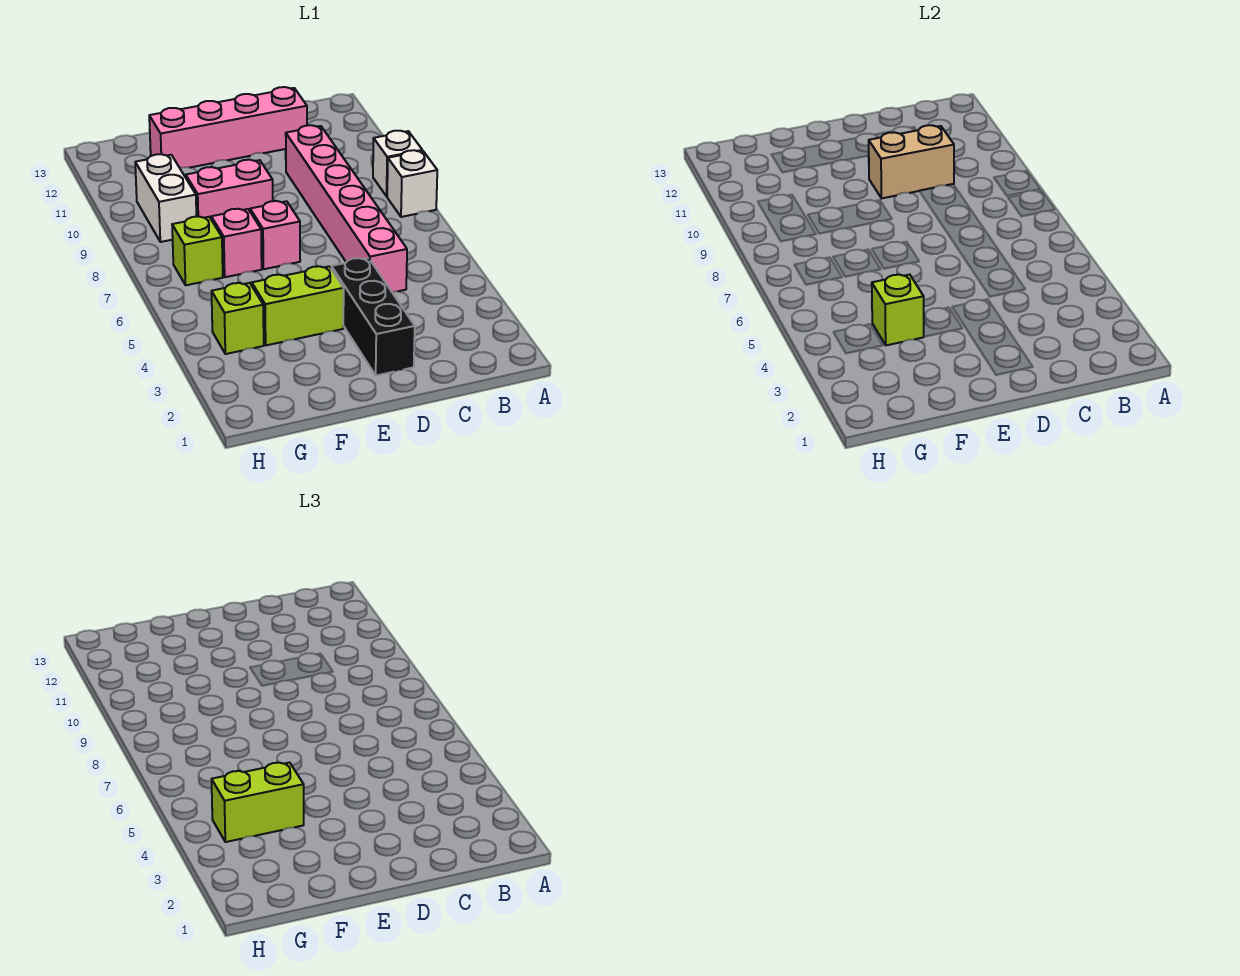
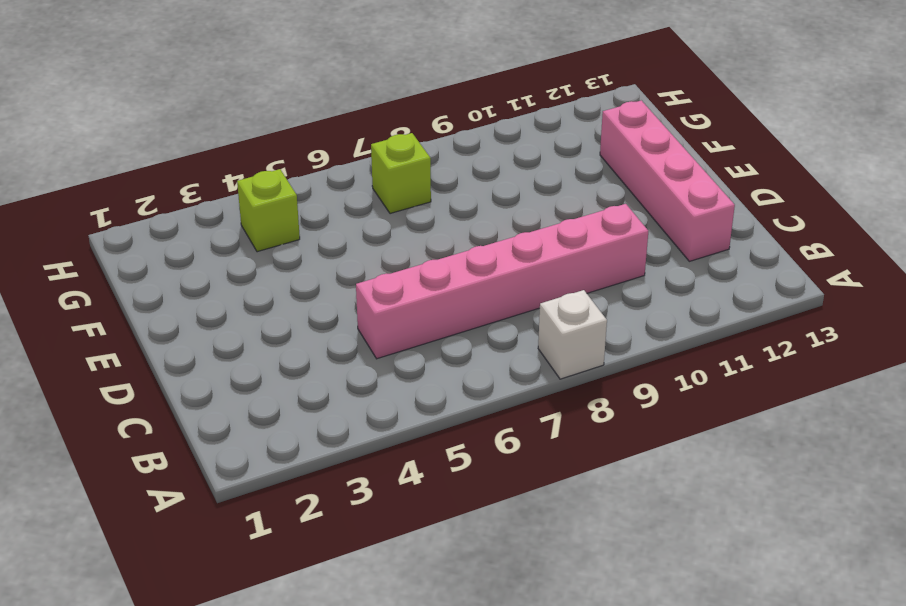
none -> white brick A9 level 1
none -> black brick D2:D4 level 1
none -> lime brick E4:F4 level 1

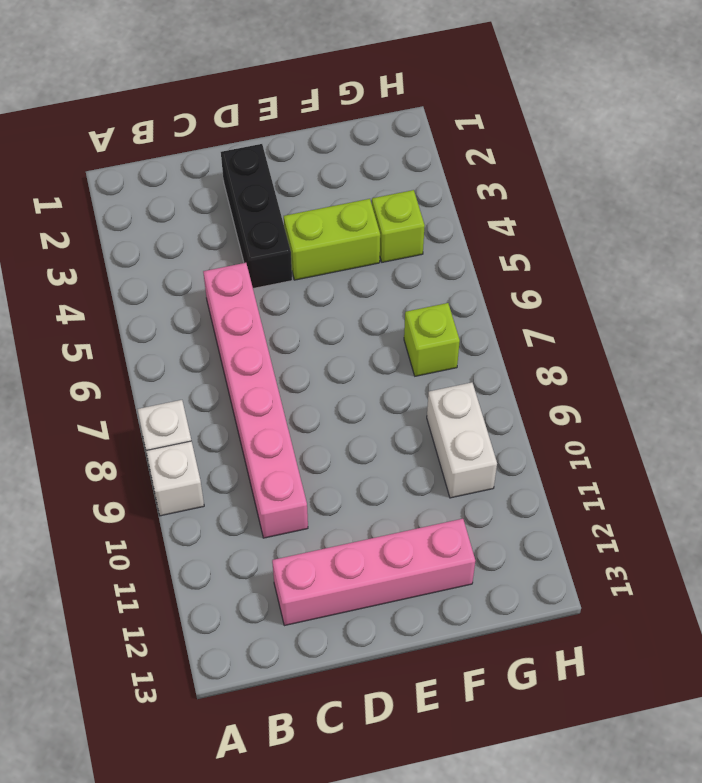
none -> pink brick E7 level 1
none -> pink brick E9:F9 level 1
none -> pink brick F7 level 1

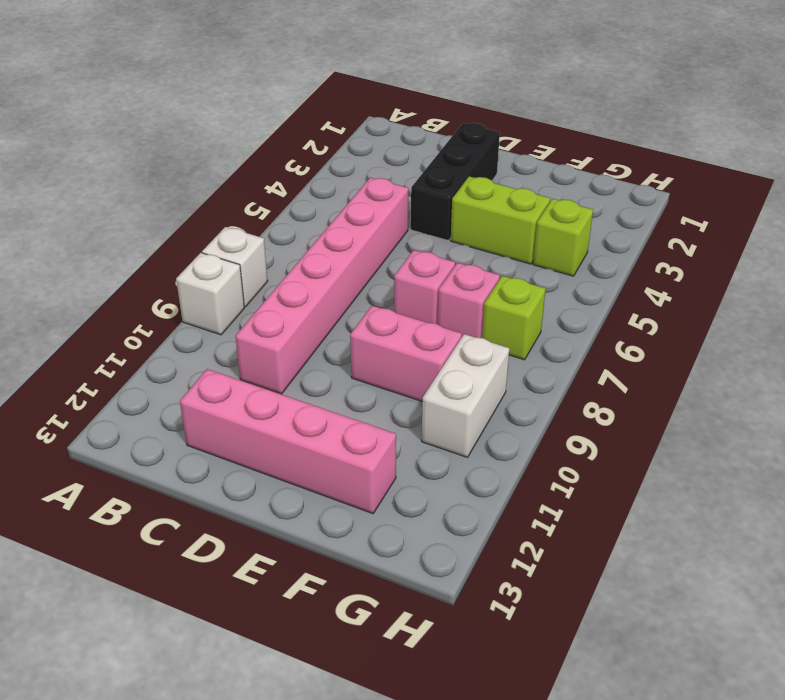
none -> tan brick C10:D10 level 2
none -> lime brick F4 level 2
none -> lime brick F4:G4 level 3

